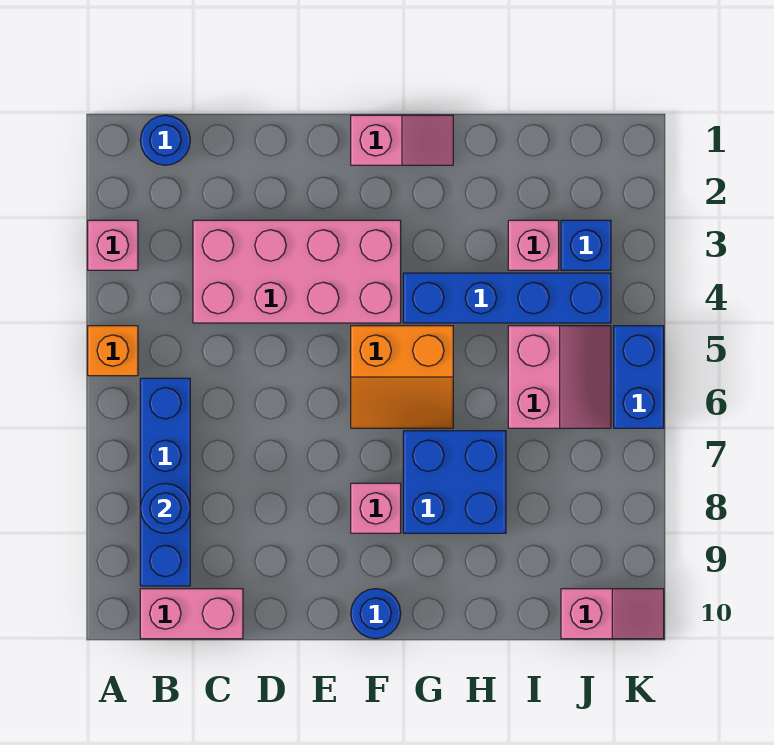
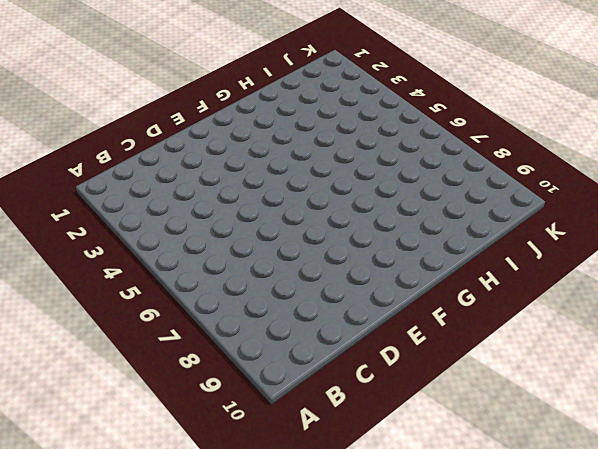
none -> pink brick A3 level 1
none -> orange brick A5 level 1
none -> blue round brick B1 level 1

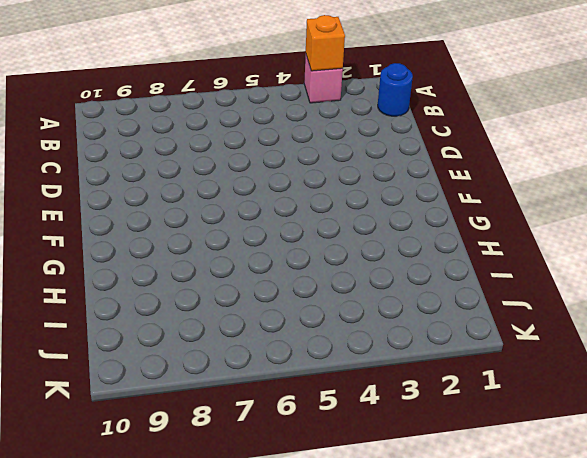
orange brick A3 level 2 -> orange brick A5 level 1
none -> blue brick B6:B9 level 1
none -> pink brick B10:C10 level 1
none -> pink brick C3:F4 level 1

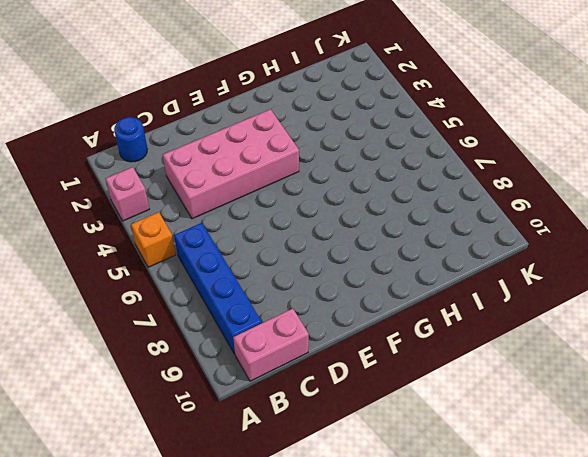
none -> pink slope F1:G1 level 1 top F
none -> orange slope F5:G6 level 1 top 5
none -> pink brick F8 level 1

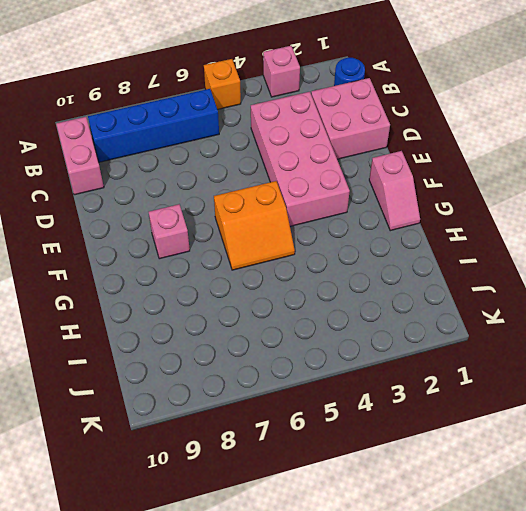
pink brick C1:D2 level 1 -> none
orange slope F5:G6 level 1 top F -> orange slope F5:G6 level 1 top 5
none -> blue round brick F10 level 1
none -> blue brick G4:J4 level 1
none -> blue brick G7:H8 level 1

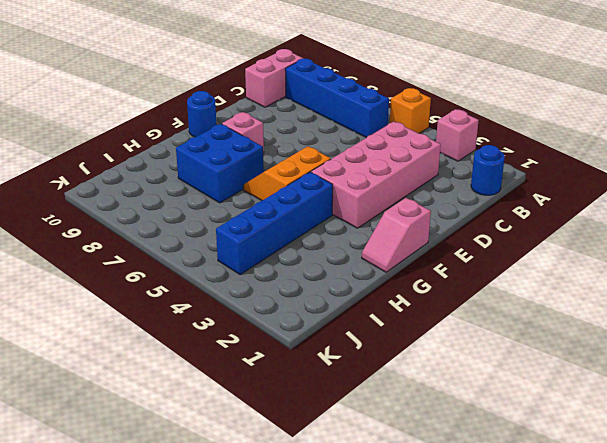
none -> pink brick I3 level 1
none -> pink slope I5:J6 level 1 top I
none -> blue brick J3 level 1

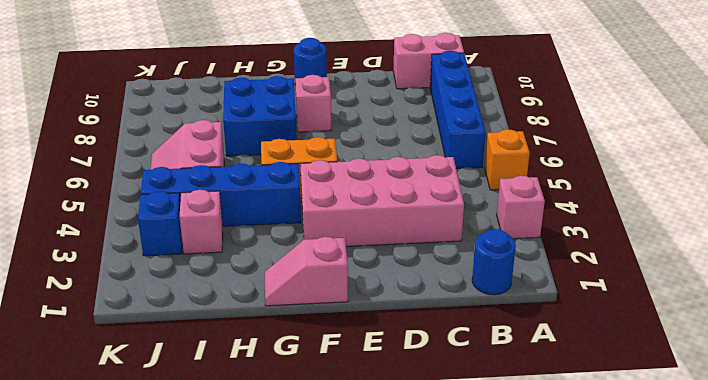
none -> pink slope J10:K10 level 1 top J
none -> blue brick K5:K6 level 1
none -> blue round brick B8 level 2

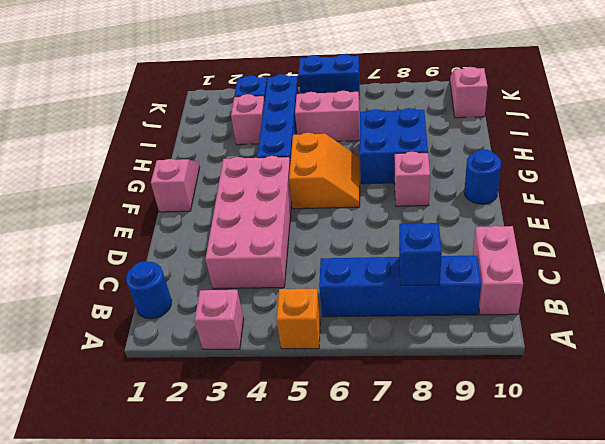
blue brick B8 level 2 -> blue round brick B8 level 2

